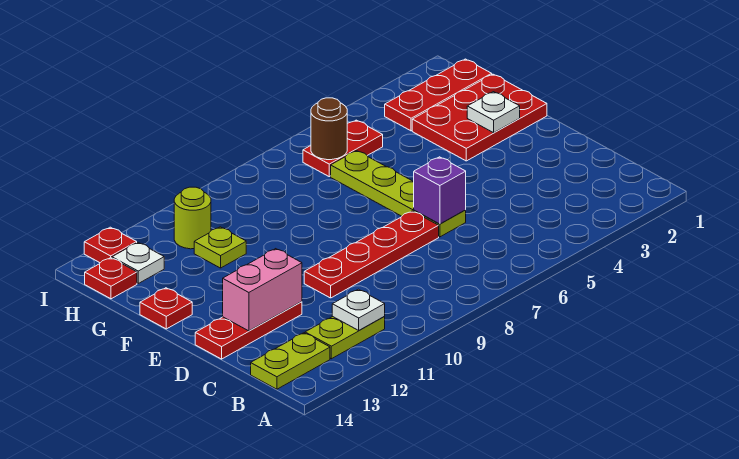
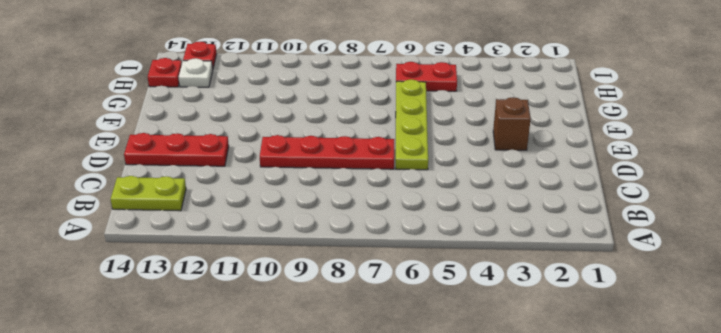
brown brick E3 level 1 -> none
none -> lime plate B11:B12 level 1
none -> red plate F1:G3 level 1
none -> red plate F14 level 1

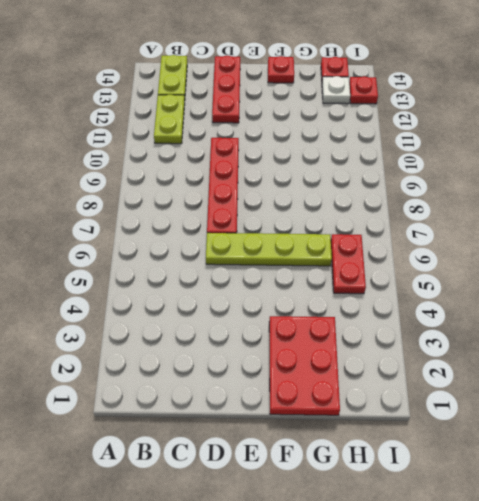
none -> lime plate G11 level 1
none -> red plate H1:H3 level 1
none -> lime round brick H11 level 1

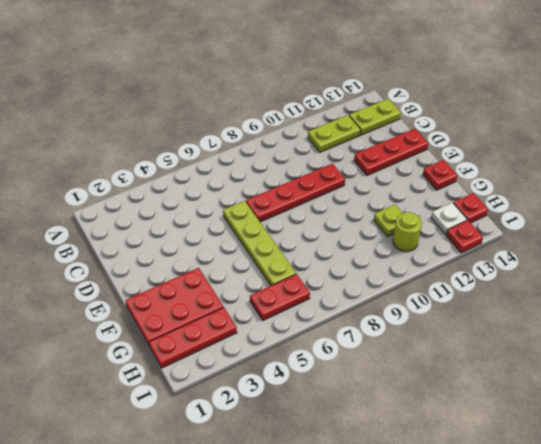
none -> white plate B11 level 2
none -> purple brick D6 level 2
none -> pink brick D12:D13 level 2

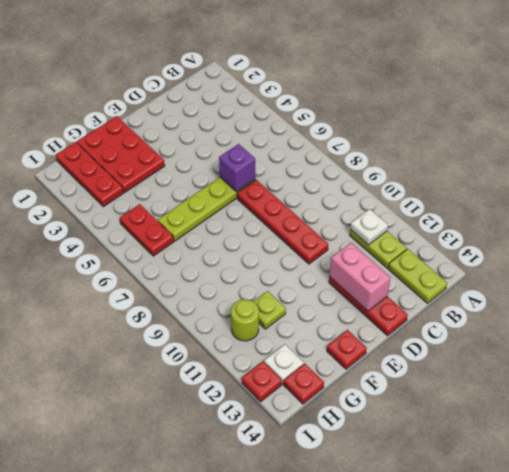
none -> white plate F2 level 2
none -> brown round brick H6 level 2

